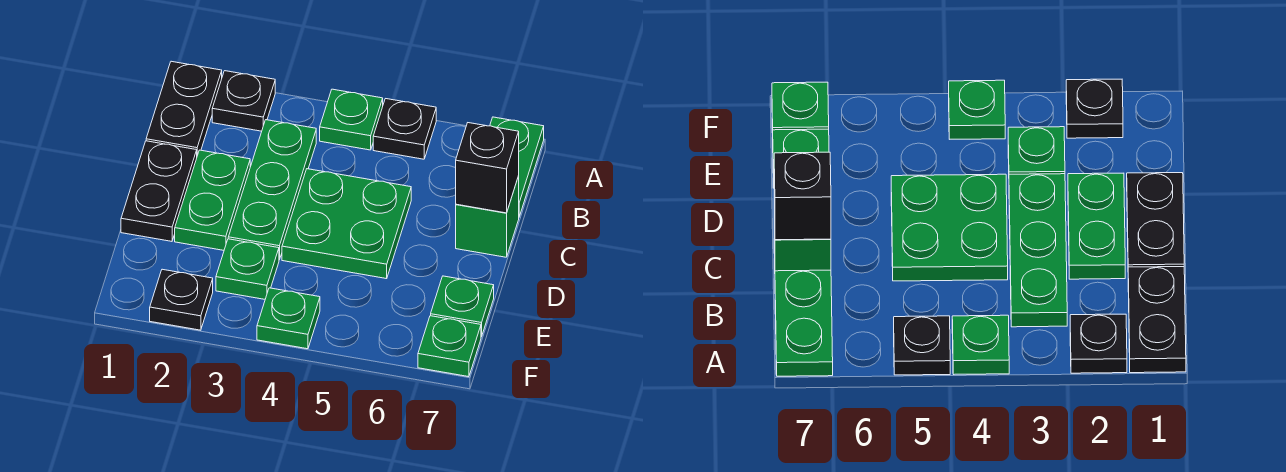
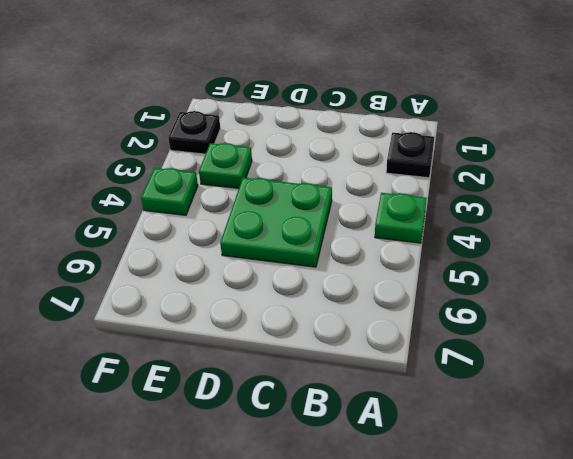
none -> black plate A1:B1 level 1
none -> black plate A5 level 1
none -> green plate A7:B7 level 1

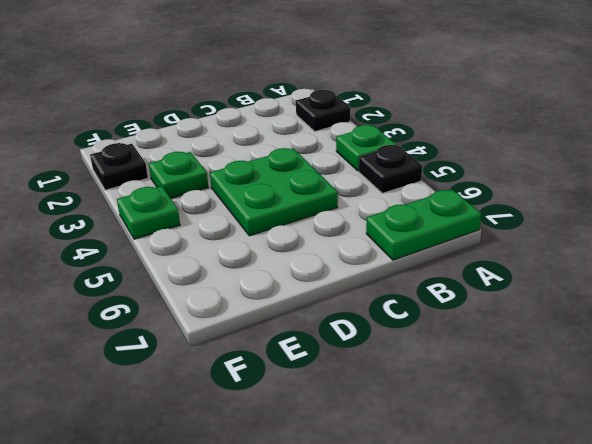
none -> black plate A1:B1 level 1
none -> green plate B3:D3 level 1
none -> black plate C1:D1 level 1

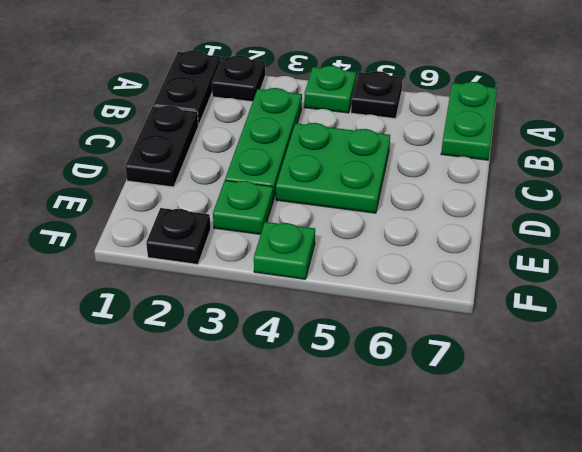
none -> green plate C2:D2 level 1
none -> green brick C7 level 1
none -> green plate E7 level 1

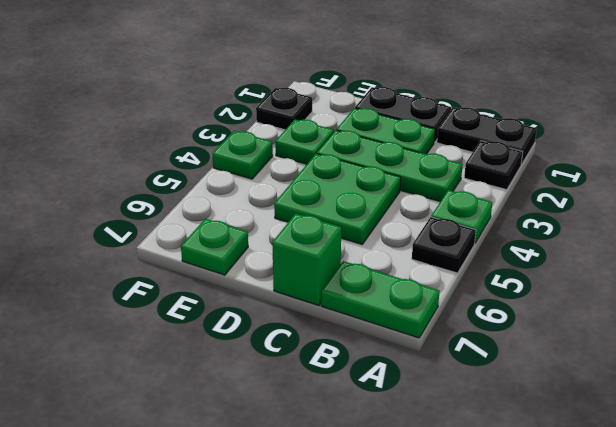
none -> green plate F7 level 1
none -> black brick C7 level 2

